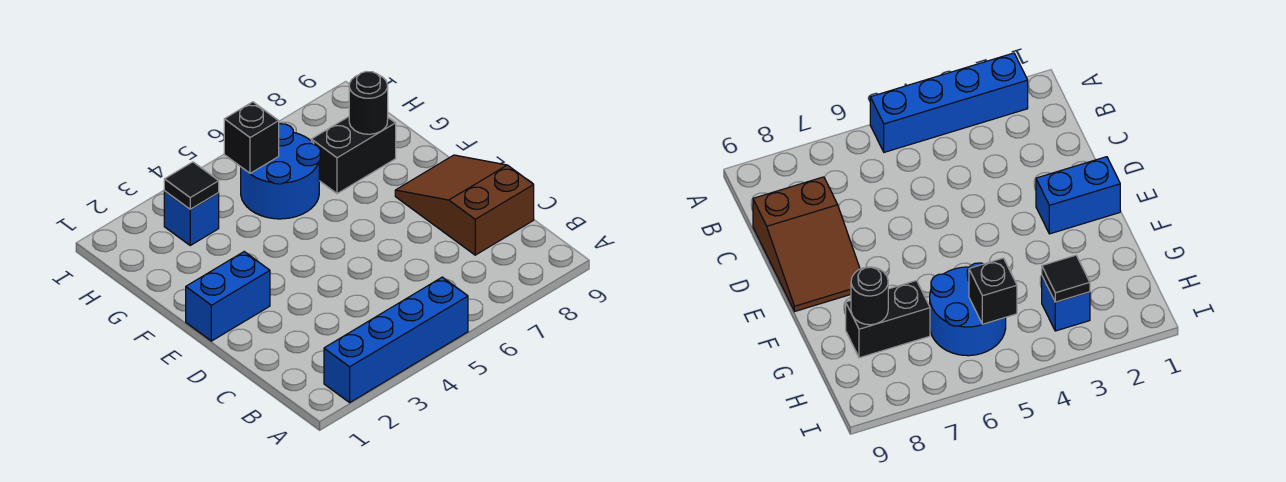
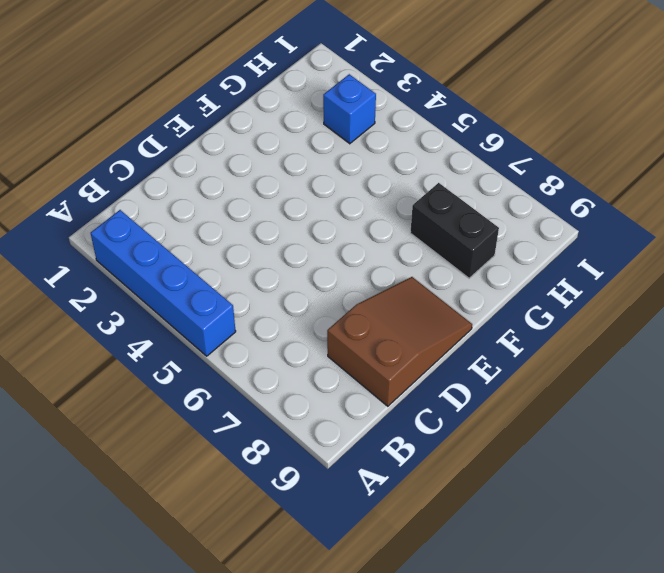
none -> blue brick E1:E2 level 1
none -> blue round brick G5:H6 level 1

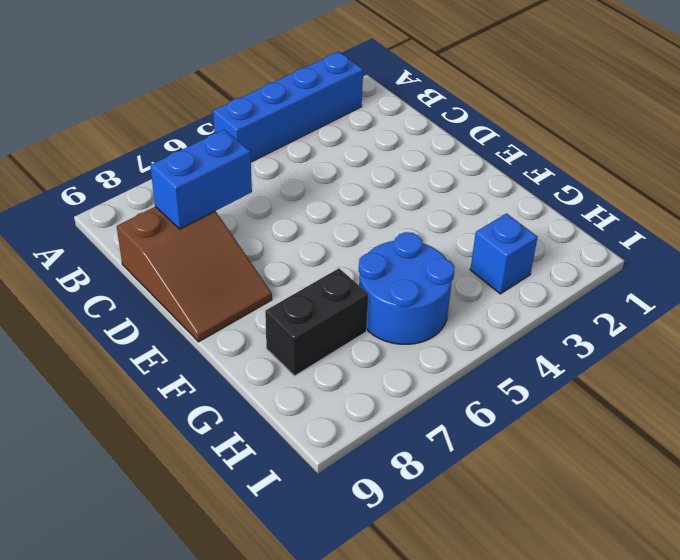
blue brick C7:C8 level 2 -> blue brick E1:E2 level 1
none -> black round brick G8 level 2
none -> black tile H3 level 2

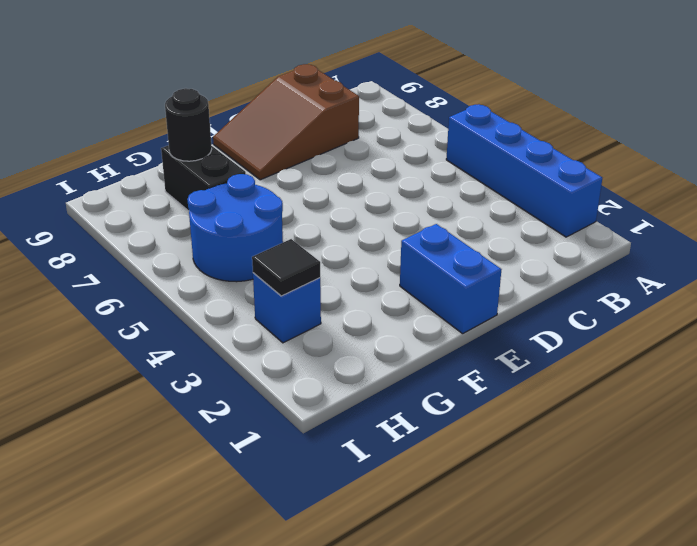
none -> black brick H5 level 2

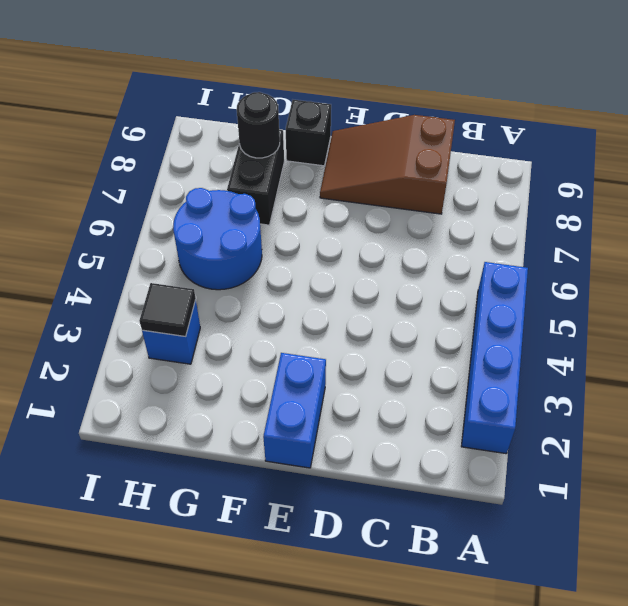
black brick F9 level 1 -> black brick H5 level 2

